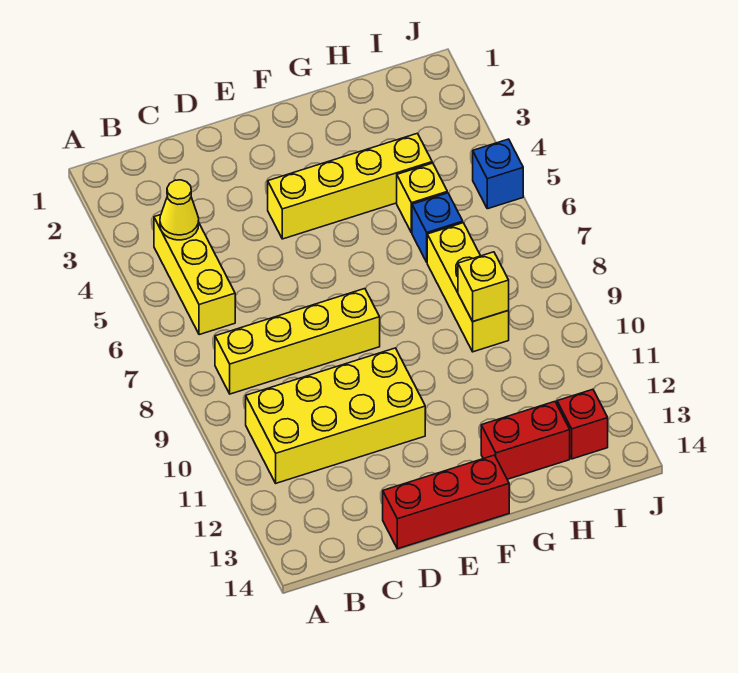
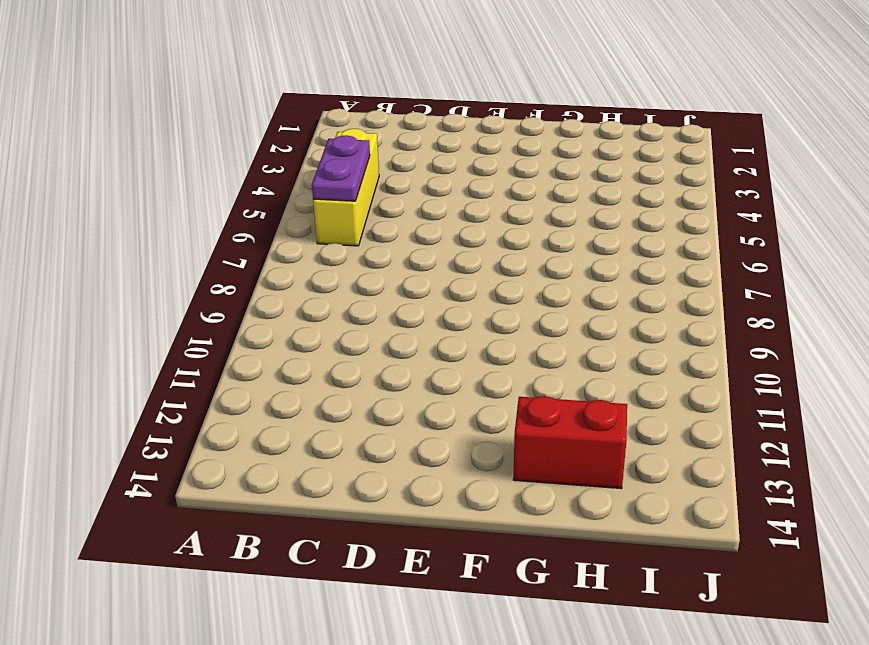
purple plate B5:B6 level 2 -> none
none -> yellow brick B8:E8 level 1
none -> yellow brick B10:E11 level 1
none -> red brick D14:F14 level 1

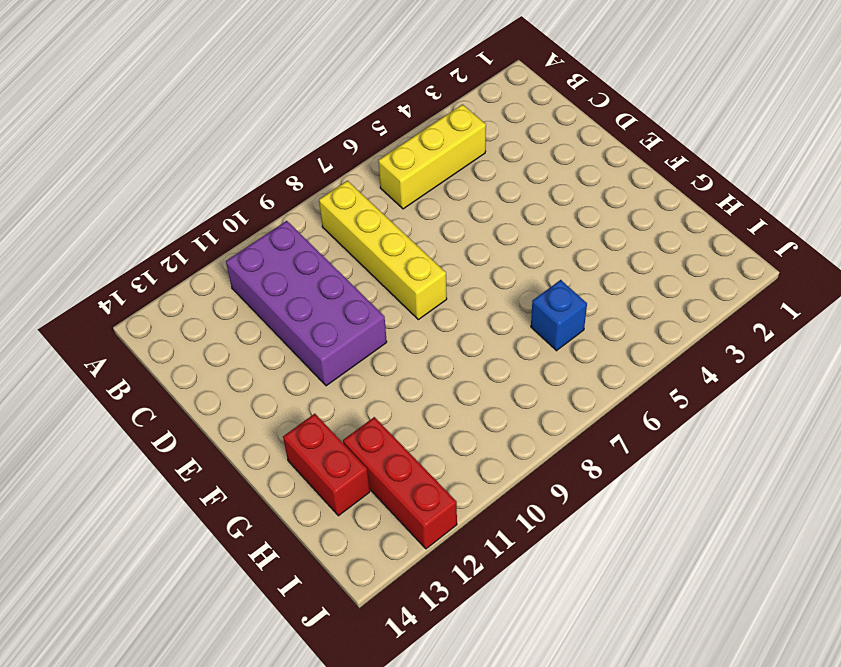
purple brick B10:E11 level 1 -> yellow brick B10:E11 level 1
red brick H12:J12 level 1 -> red brick D14:F14 level 1
none -> yellow brick E4:H4 level 1
none -> yellow brick H5 level 1
none -> yellow brick H7:H9 level 1

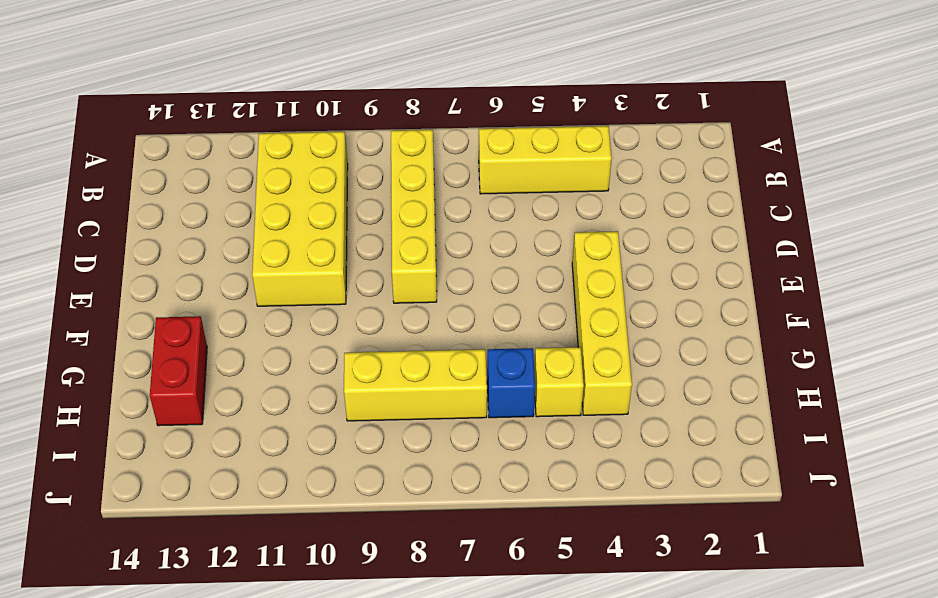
none -> red brick D14:F14 level 1
none -> red brick I13 level 1
none -> blue brick J5 level 1

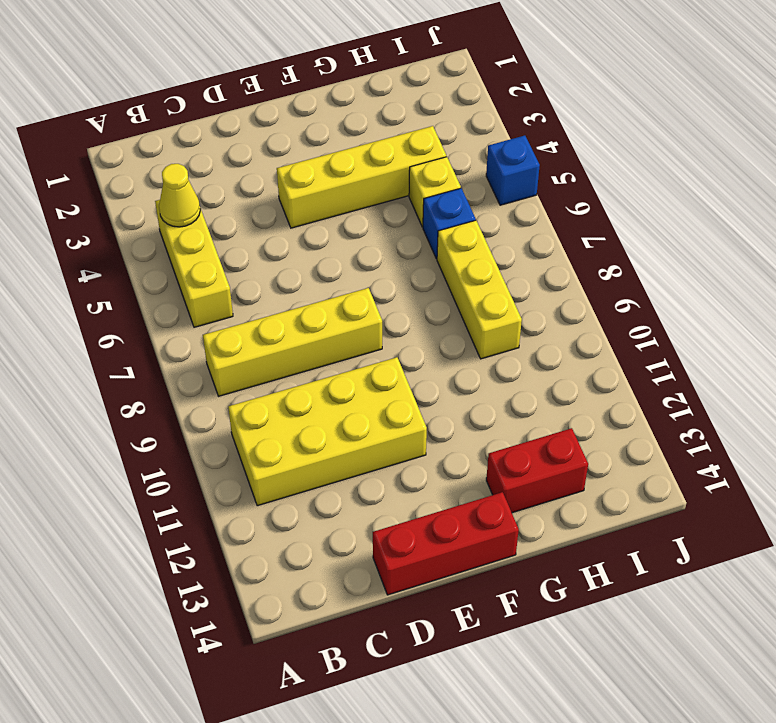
none -> red brick I13 level 1
none -> yellow brick H9 level 2

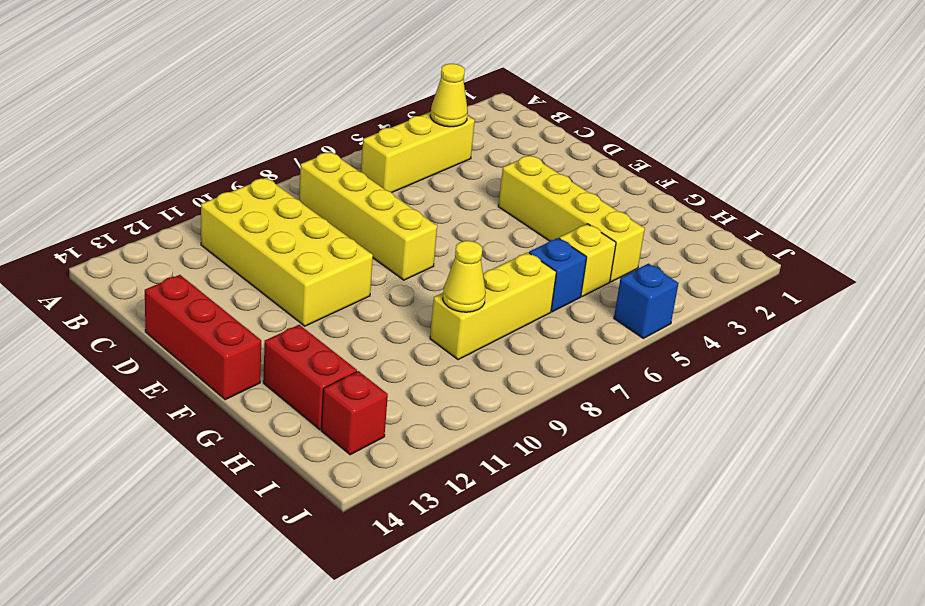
yellow cone H9 level 2 -> yellow brick H9 level 2

